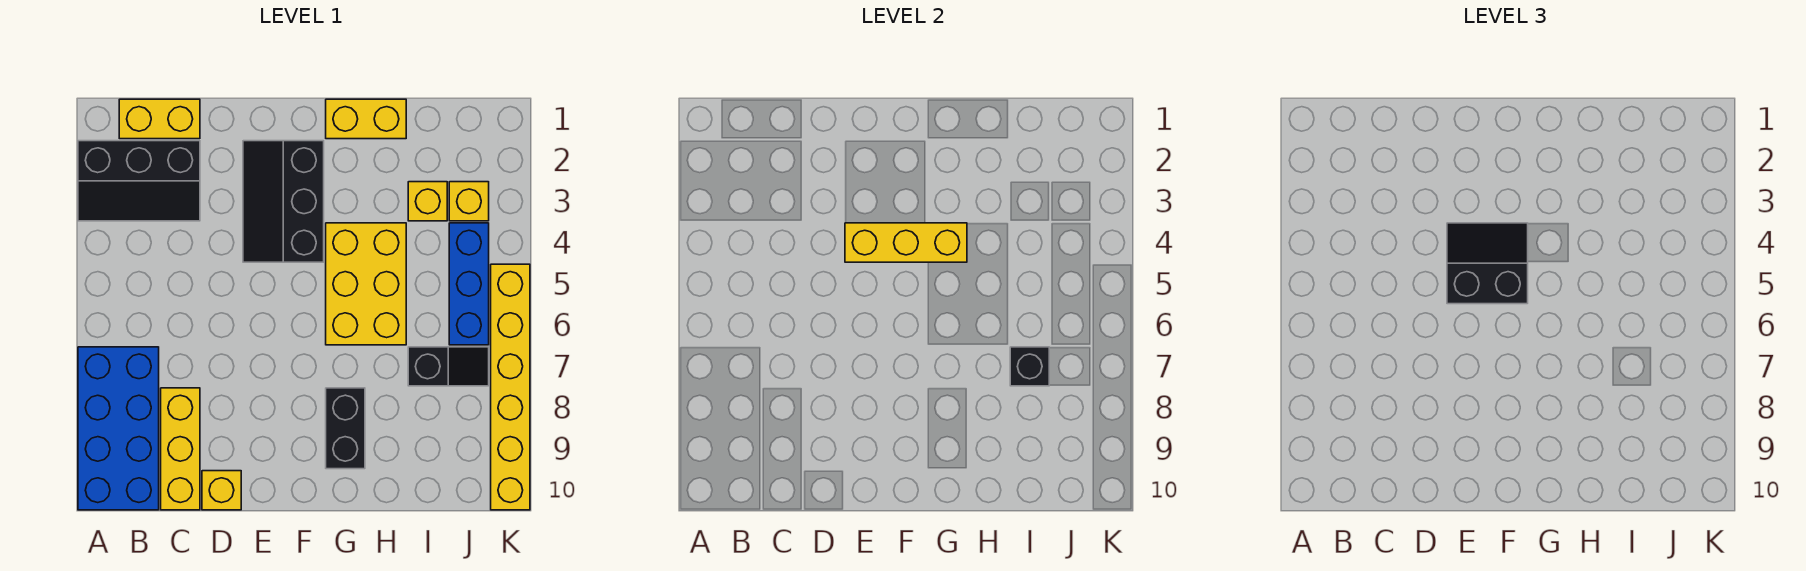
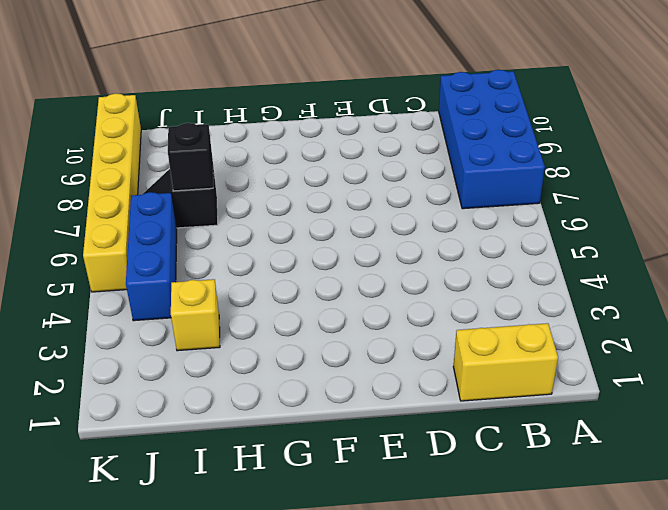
none -> black slope A2:C3 level 1 top 2
none -> yellow brick C8:C10 level 1
none -> yellow brick D10 level 1

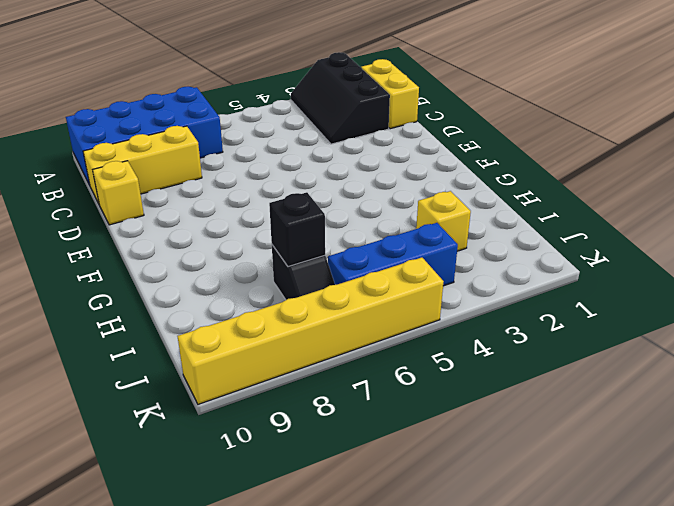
none -> black slope E2:F4 level 1 top F
none -> yellow brick G1:H1 level 1
none -> yellow brick G4:H6 level 1

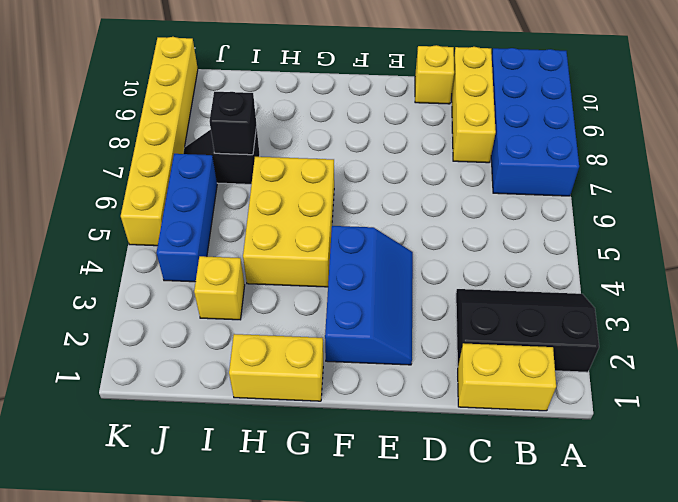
blue slope E2:F4 level 1 top F -> black slope E2:F4 level 1 top F
none -> black brick G8:G9 level 1
none -> yellow brick J3 level 1
none -> yellow brick E4:G4 level 2

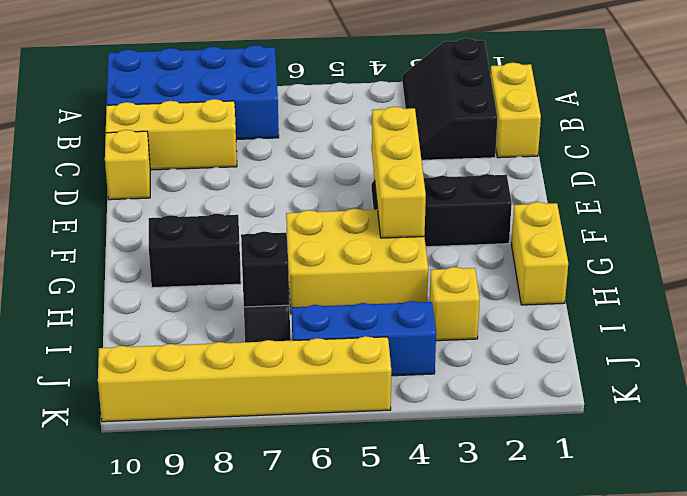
none -> yellow brick J3 level 1
none -> black slope E4:F5 level 3 top 5

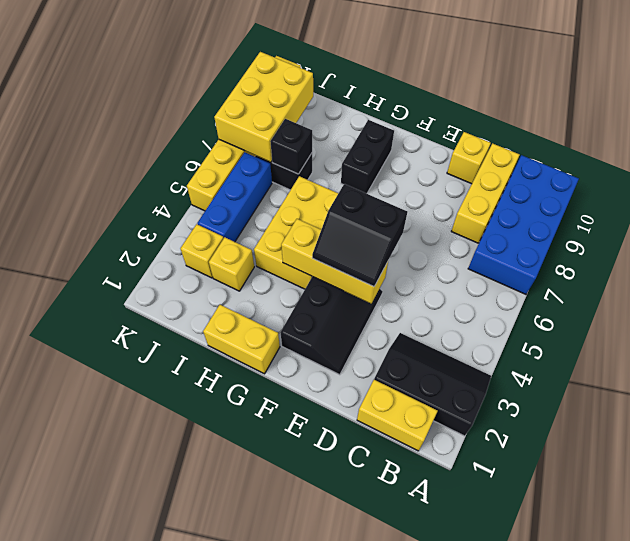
yellow brick J7:K9 level 2 -> none

